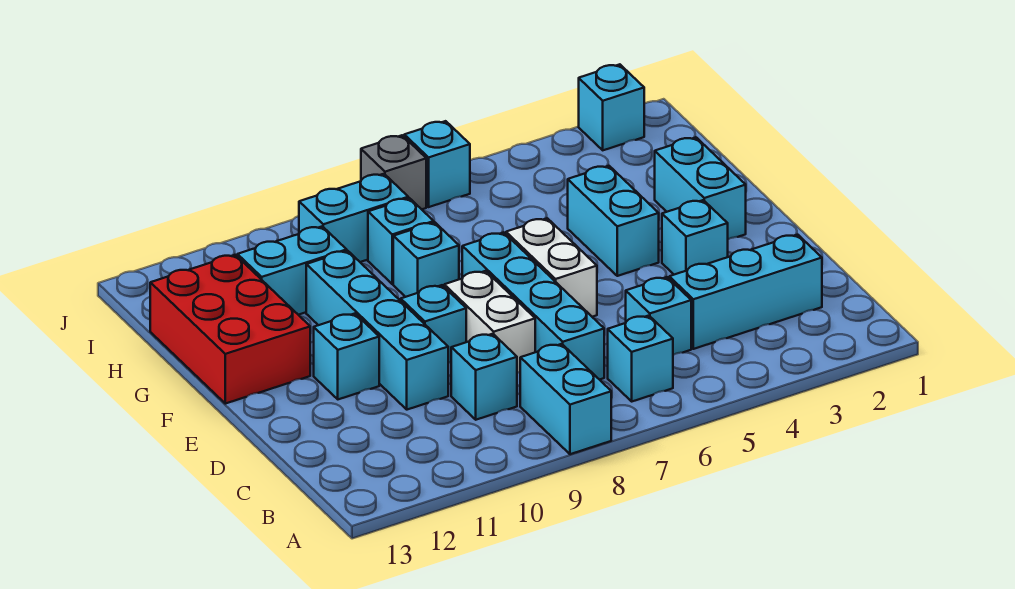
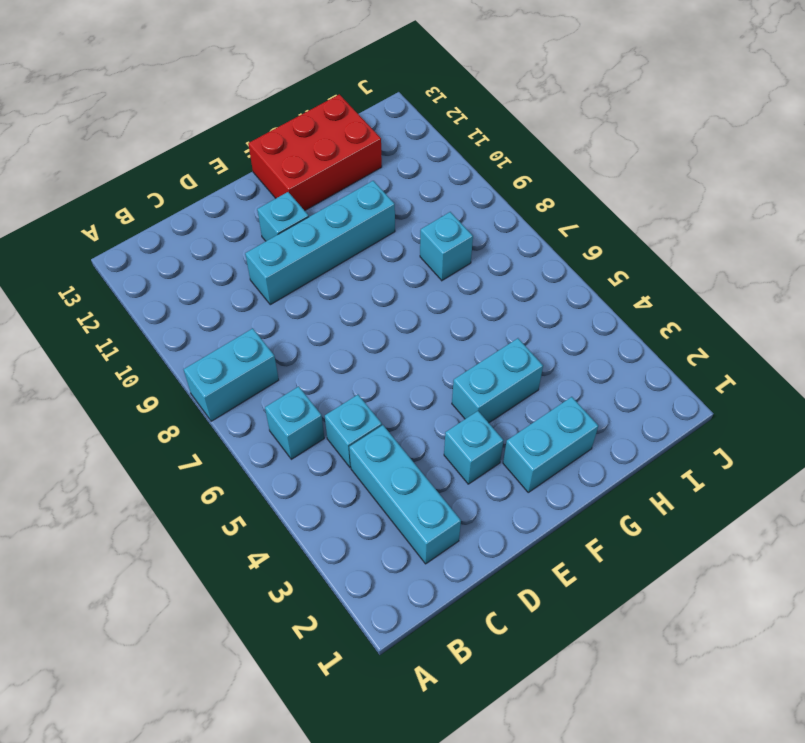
none -> cyan brick C7:F7 level 1
none -> cyan brick C9 level 1
none -> white brick D8:E8 level 1

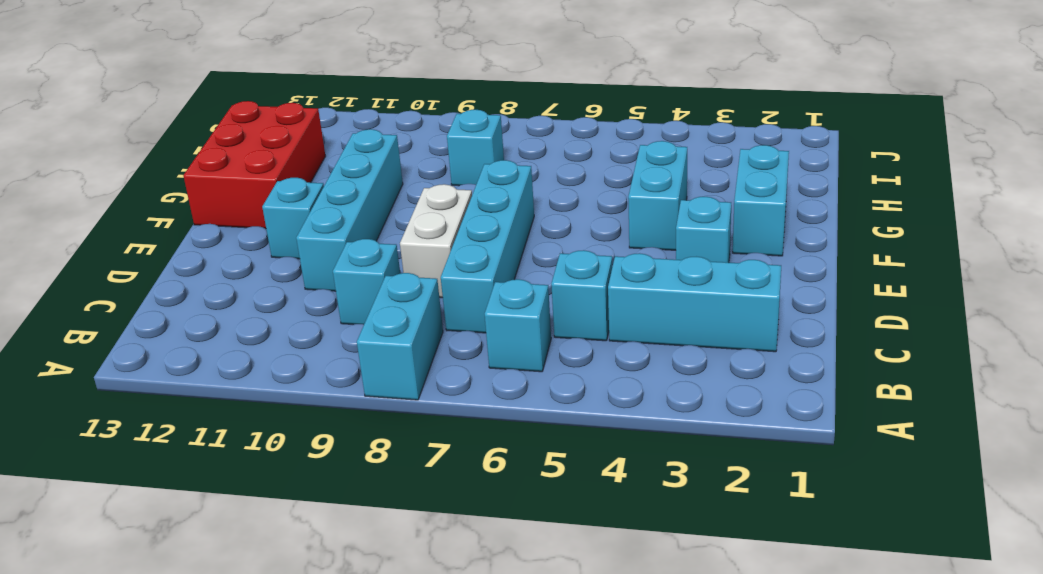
none -> white brick E6:F6 level 1
none -> cyan brick E9 level 1
none -> cyan brick G8 level 1

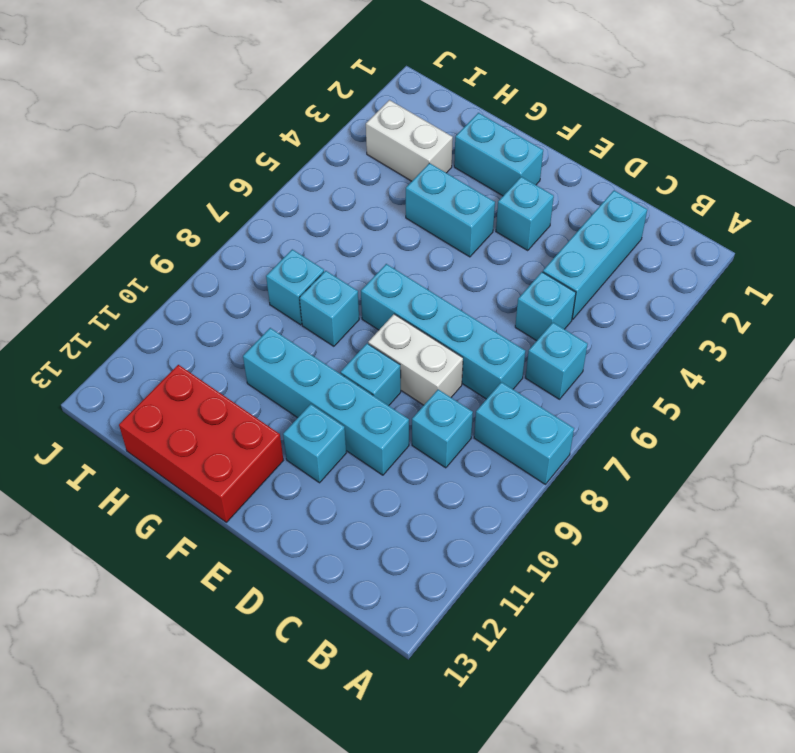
white brick H3:I3 level 1 -> white brick E6:F6 level 1
none -> cyan brick H10:H11 level 1
none -> cyan brick I8:I9 level 1
none -> cyan brick J2 level 1

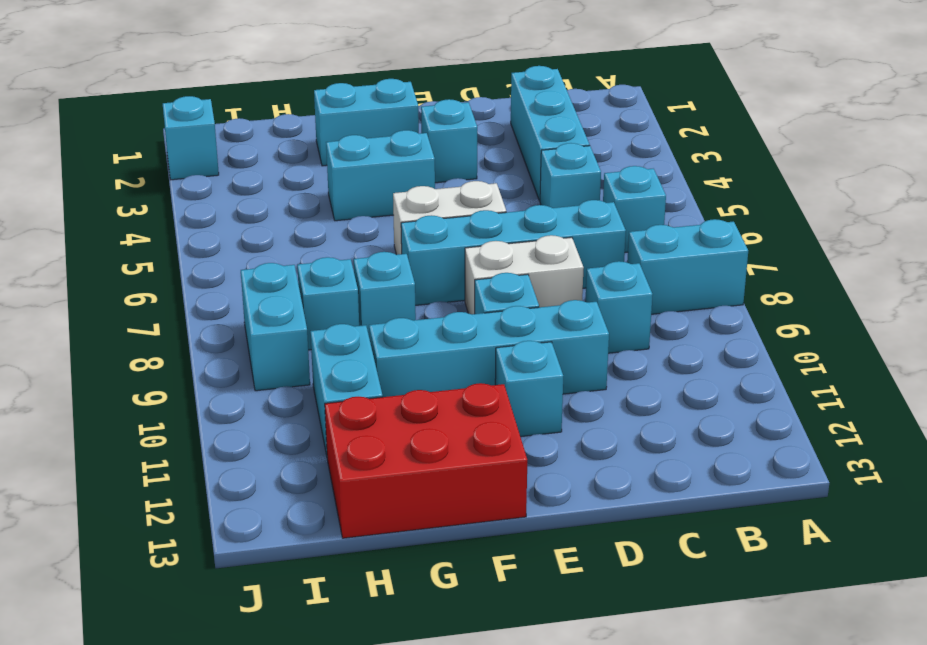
none -> cyan brick J6 level 1
none -> grey brick J7 level 1

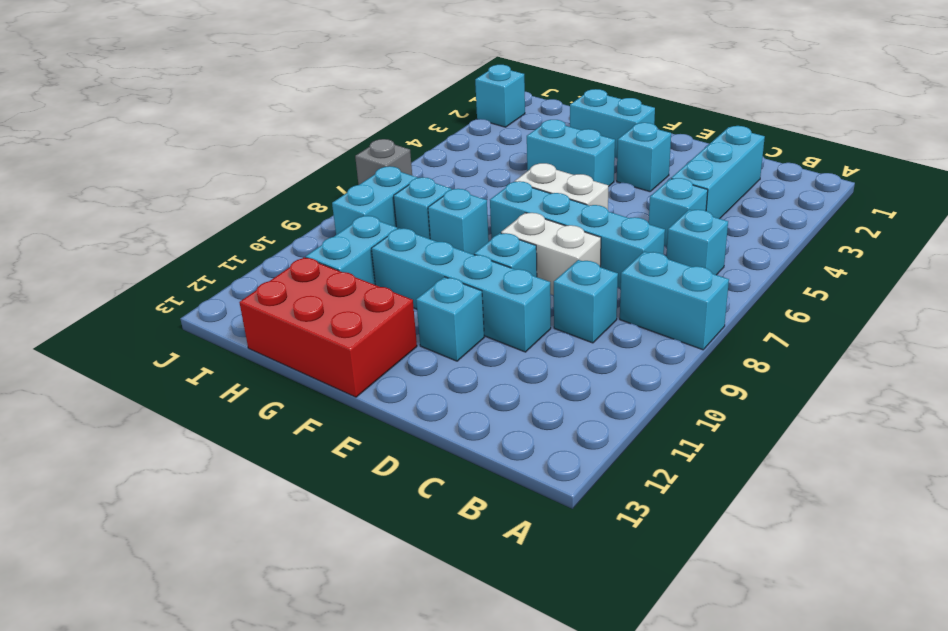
none -> cyan brick J6 level 1

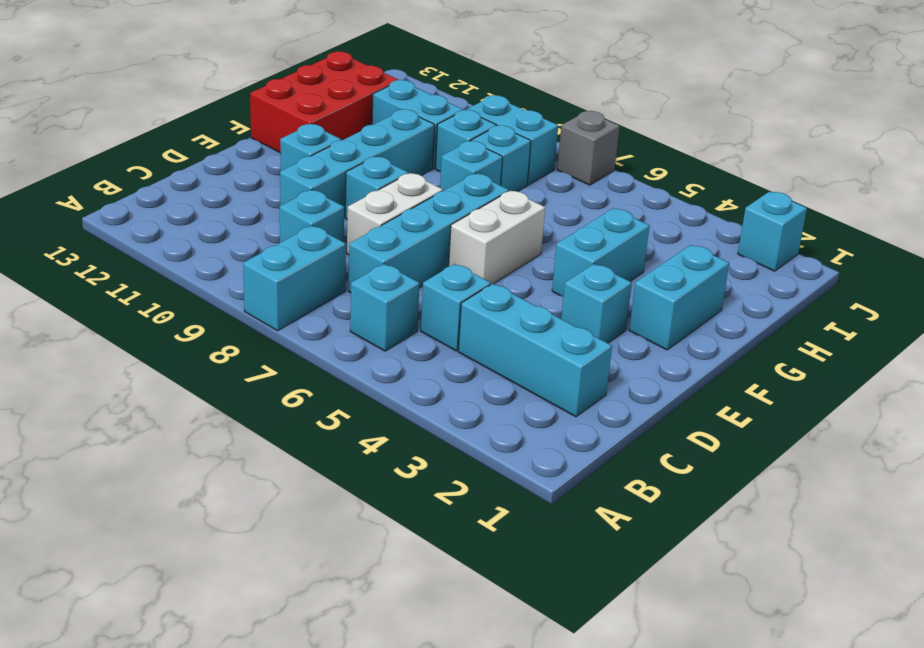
cyan brick H9 level 1 -> cyan brick J6 level 1

